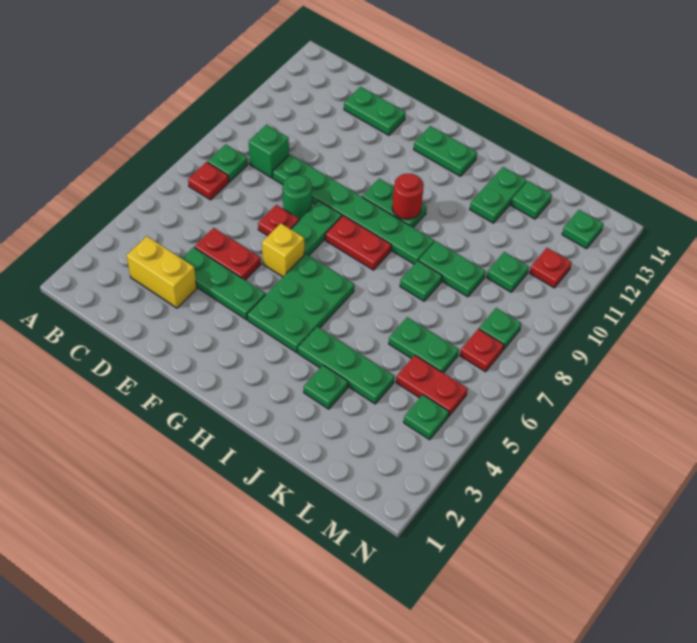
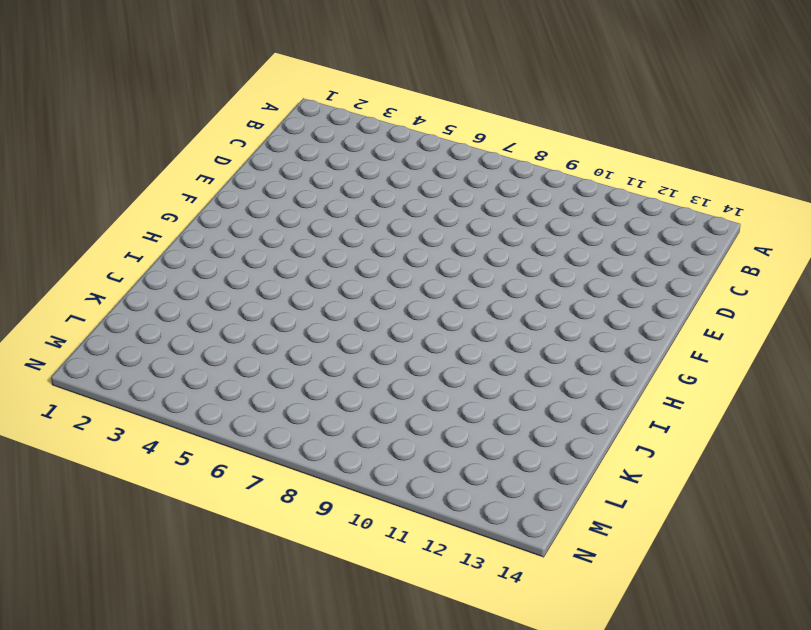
none -> red plate B7 level 1
none -> green plate B8 level 1
none -> yellow brick C3:D3 level 1
none -> green brick C9 level 1

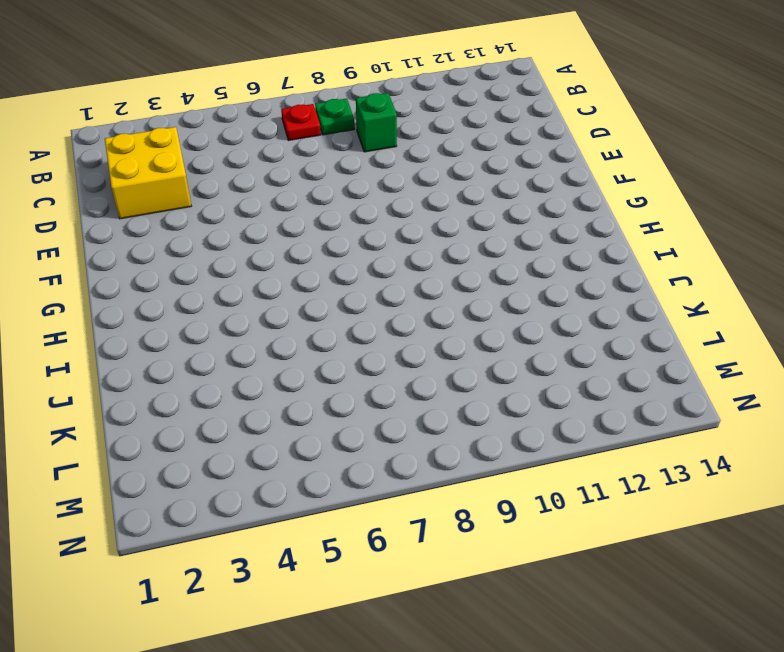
yellow brick C2:D3 level 1 -> yellow brick C3:D3 level 1
none -> green plate D4:F4 level 1
none -> red plate D5:E5 level 1
none -> green plate D9:I9 level 1
none -> green plate D13:E13 level 1

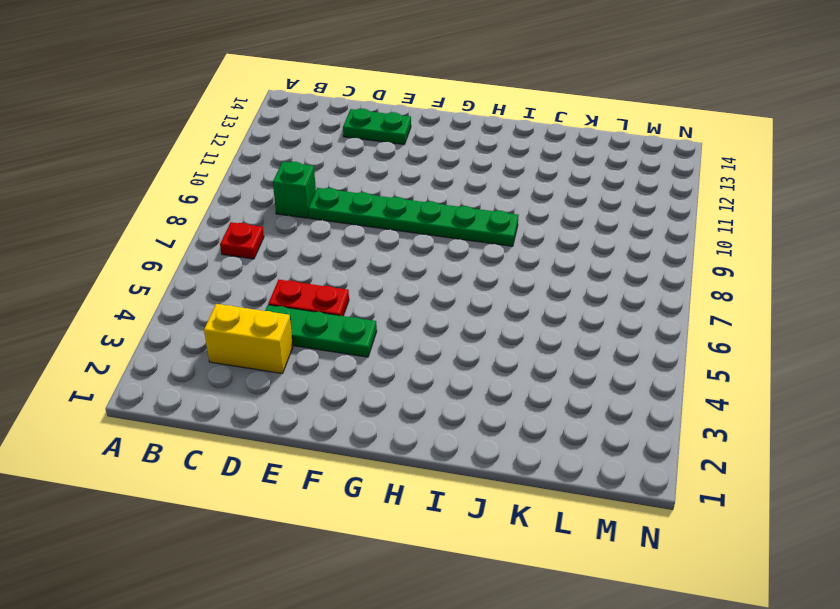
none -> green plate B8 level 1
none -> red plate E7 level 1
none -> green round brick E8 level 1
none -> yellow brick F6 level 1

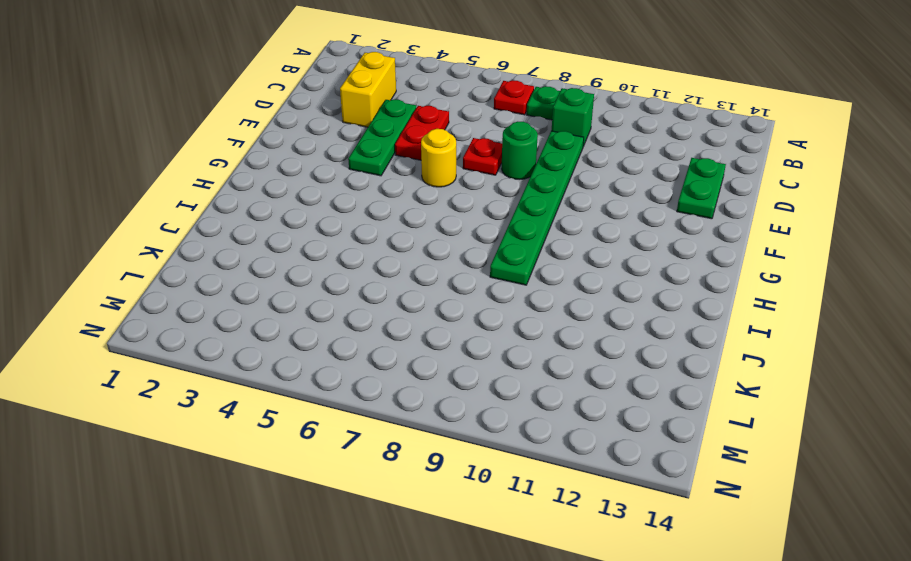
yellow round brick F6 level 1 -> yellow brick F6 level 1
none -> green plate F7:F8 level 1
none -> green plate G4:H6 level 1
none -> red plate G8:H8 level 1
none -> green plate G10:H10 level 1

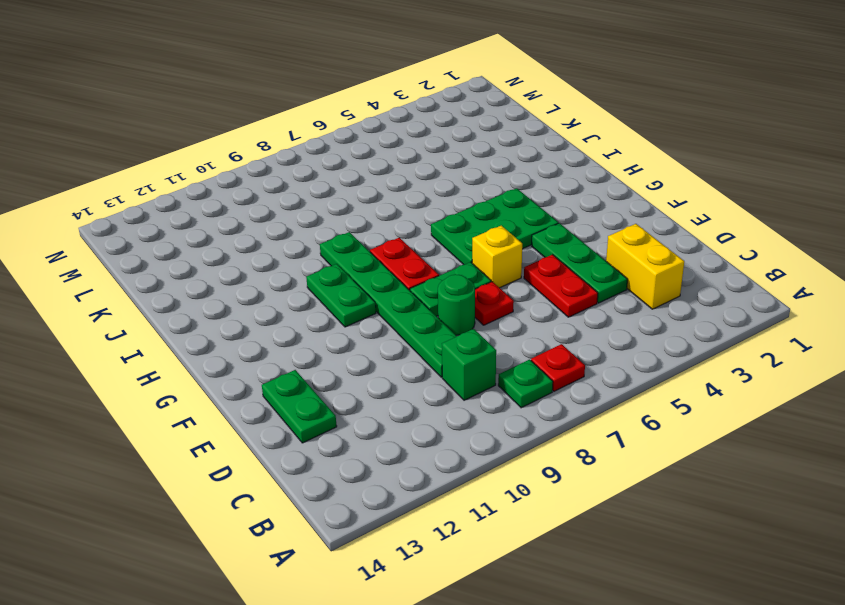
none -> green plate G13:H13 level 1
none -> green plate I4:K4 level 1
none -> green plate J3 level 1
none -> green plate J8 level 1

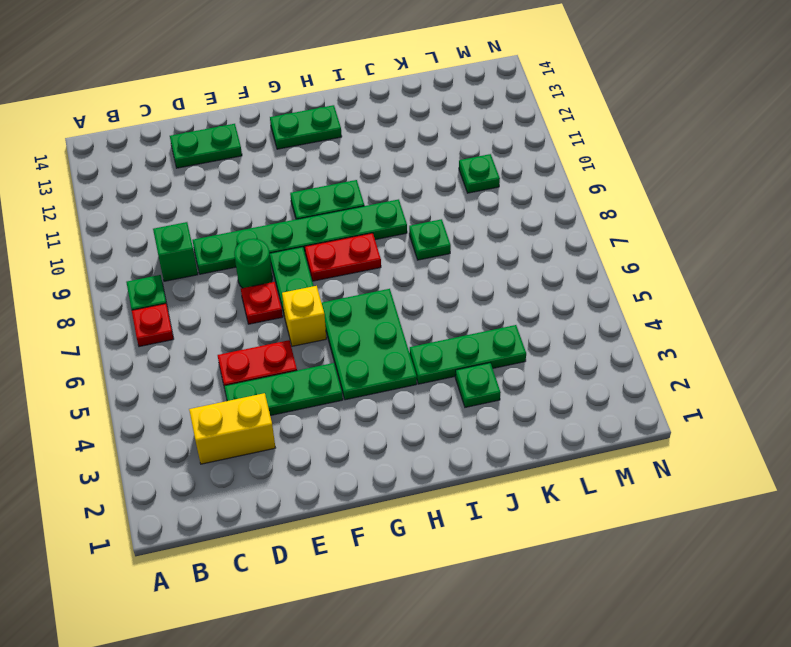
none -> green plate J9:K9 level 1
none -> green plate J12:J13 level 1
none -> green plate K6:L6 level 1
none -> green plate K13 level 1

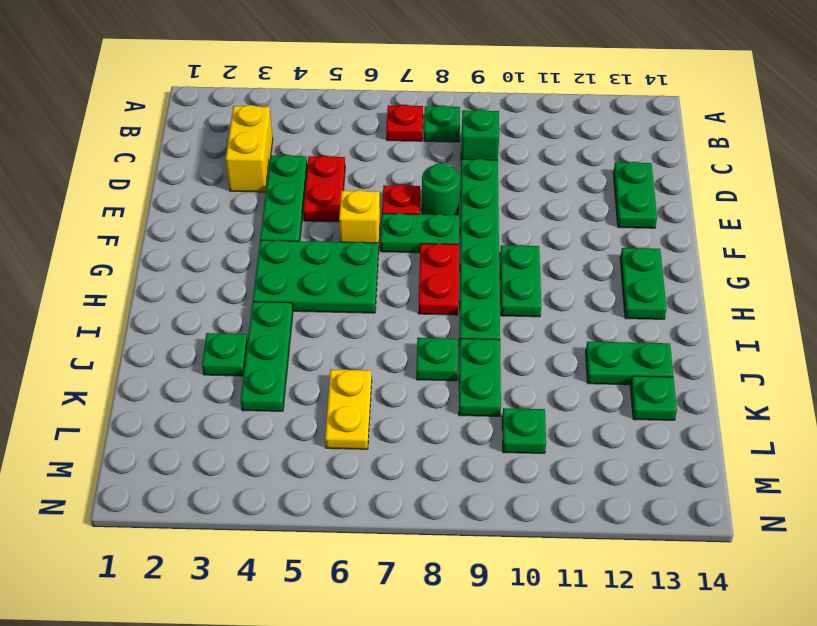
yellow plate K6:L6 level 1 -> green plate K6:L6 level 1
none -> red plate L5:M5 level 1
none -> green plate M4 level 1
none -> red plate M7 level 1
none -> green plate M8 level 1

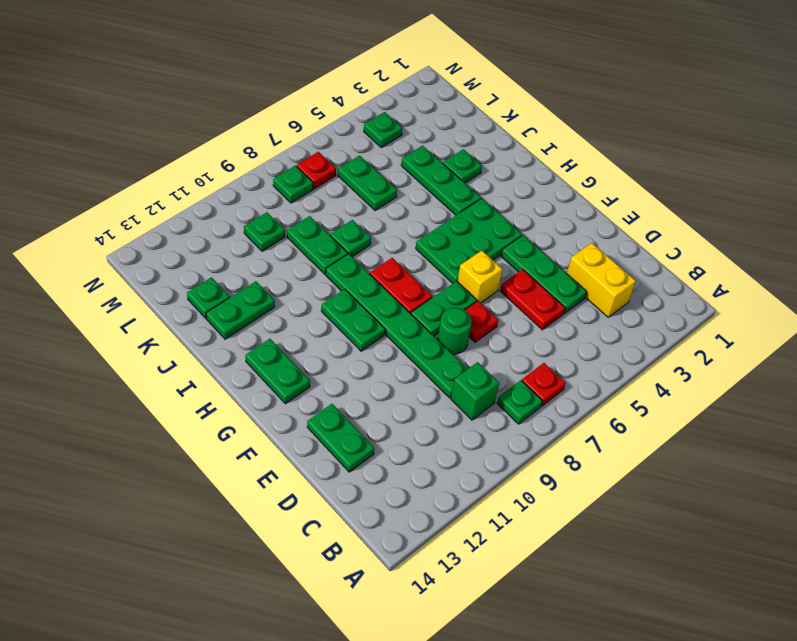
none -> red plate L5:M5 level 1
none -> red plate M11 level 1
none -> green plate M13 level 1
none -> red round brick H10 level 2

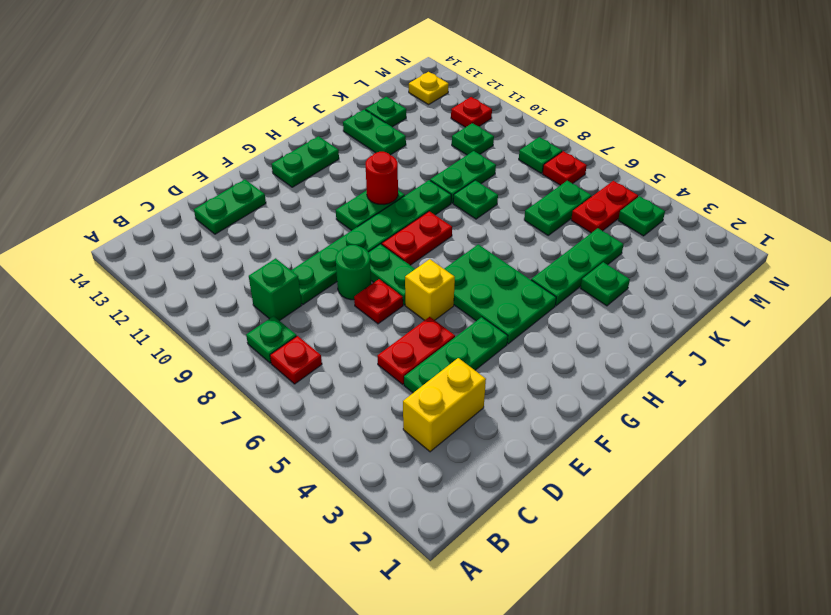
yellow plate M13 level 1 -> green plate M13 level 1

